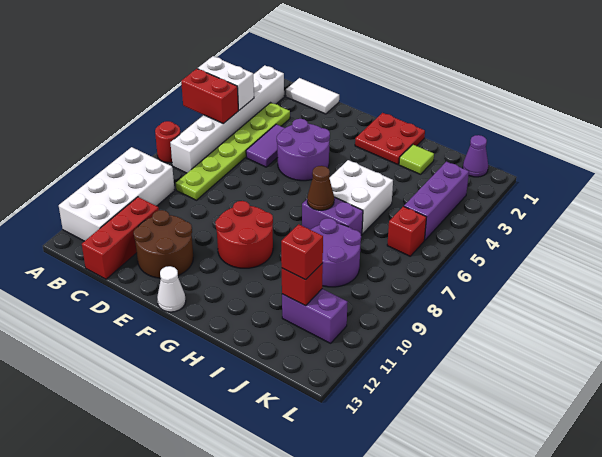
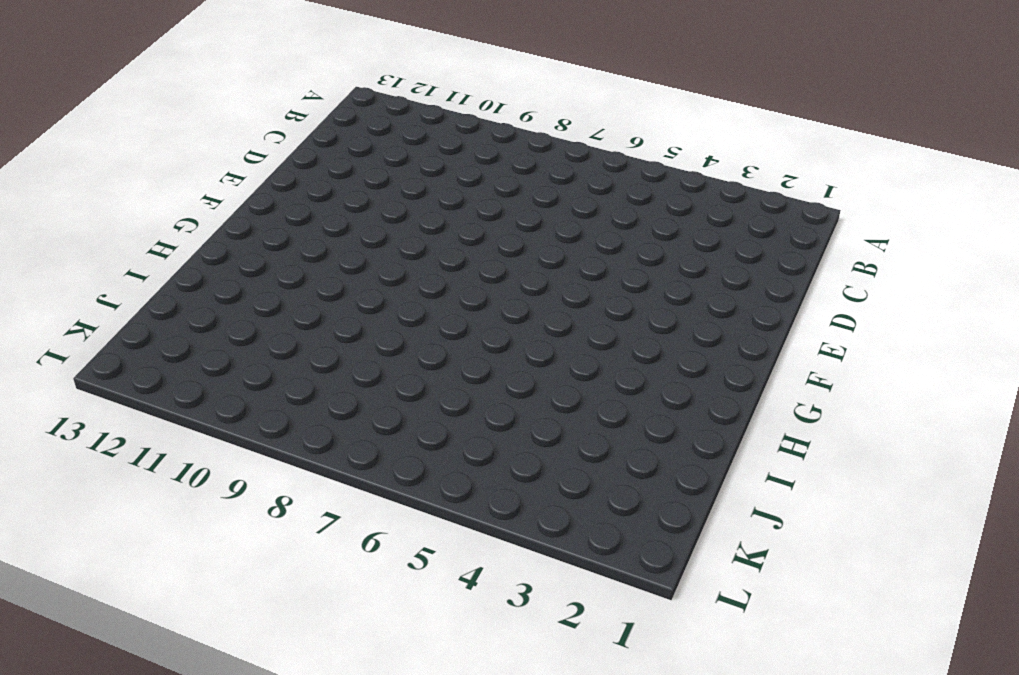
none -> red round brick A7 level 1
none -> white brick A9:B12 level 1
none -> white brick B2:B7 level 1

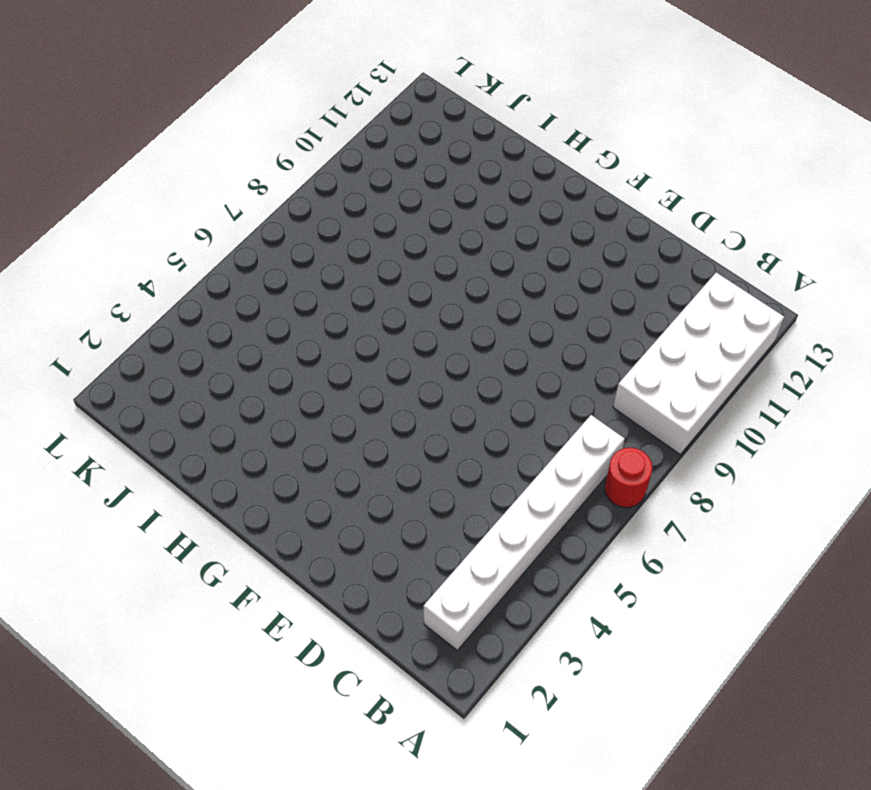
none -> white tile C1:D1 level 1
none -> lime plate C3:C8 level 1
none -> red brick C11:C13 level 1

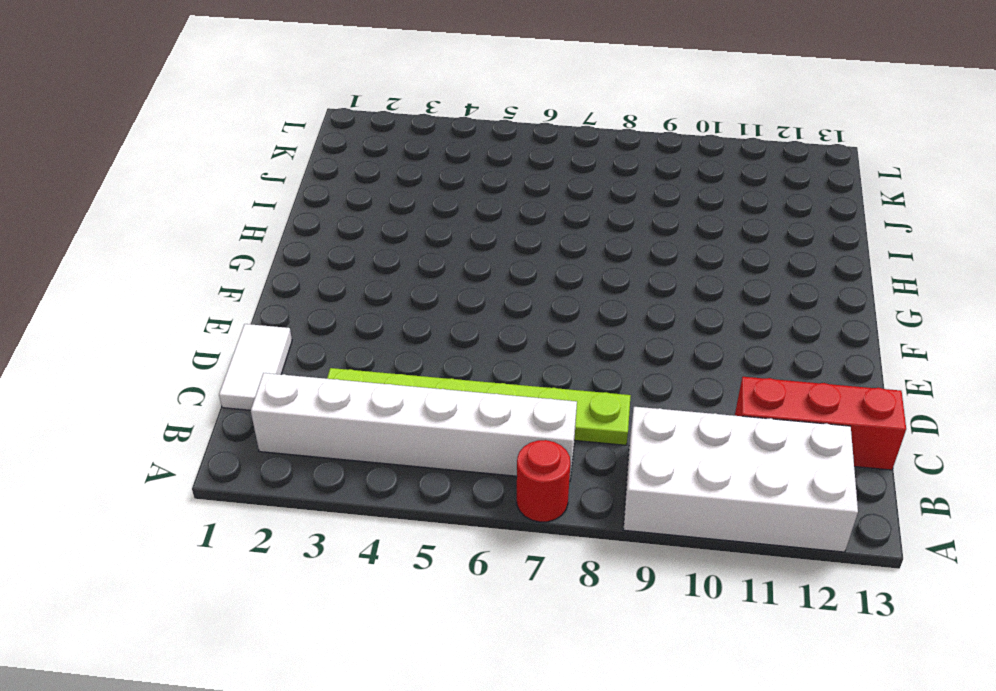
none -> purple tile D4:D5 level 1
none -> brown round brick D11:E12 level 1
none -> purple round brick E4:F5 level 1

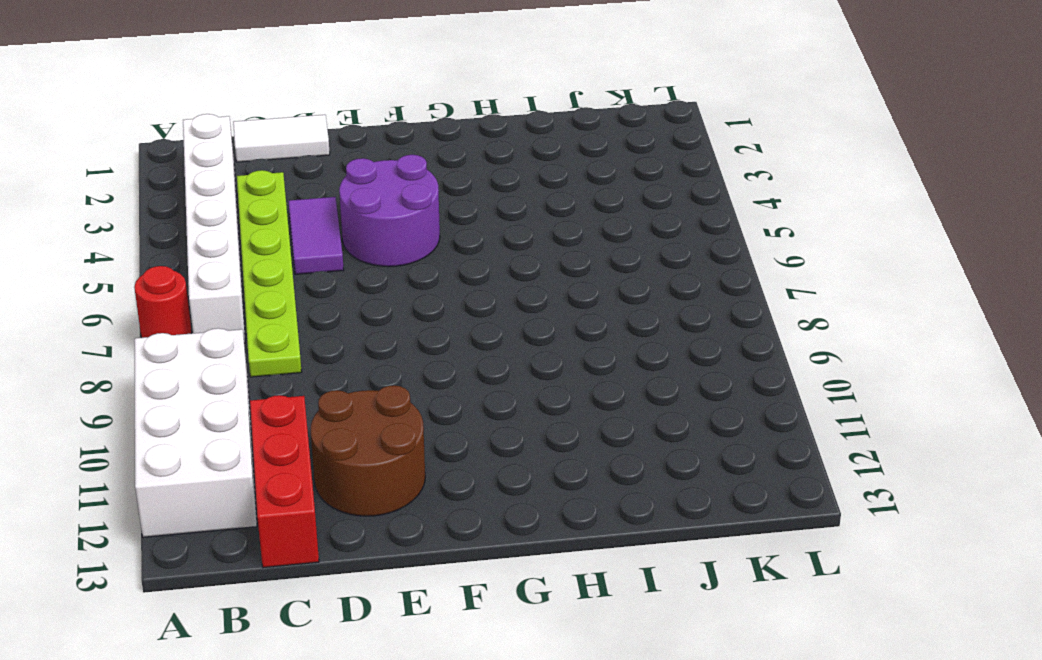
none -> red round brick F9:G10 level 1
none -> white cone F13 level 1
none -> red plate G1:H2 level 1

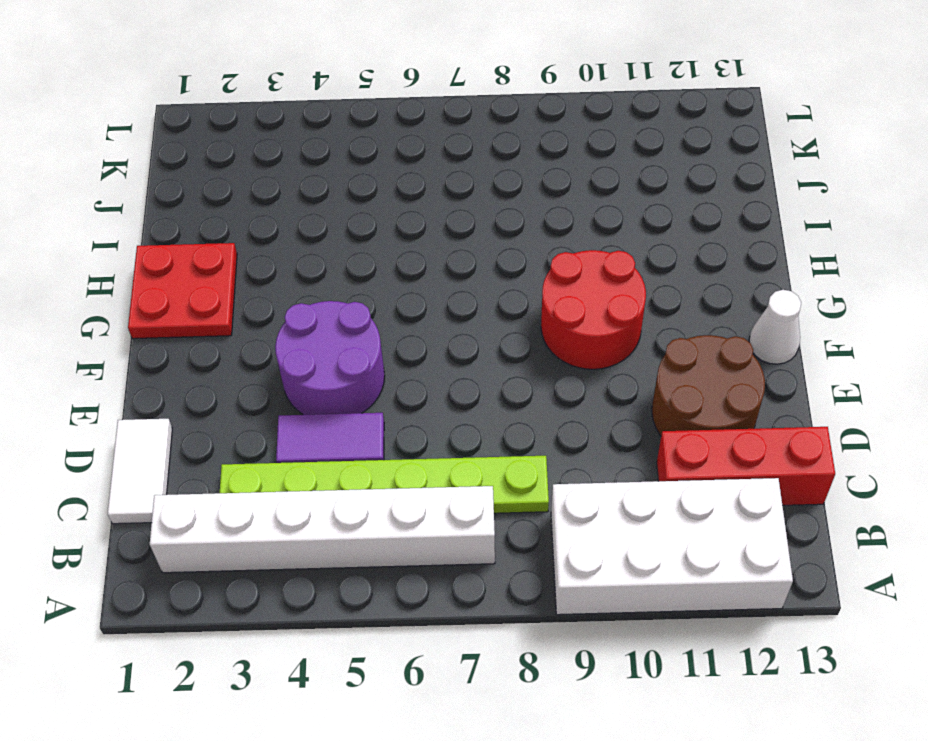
none -> red round brick A7 level 1
none -> white brick H5:I6 level 1
none -> purple brick H7:I7 level 1

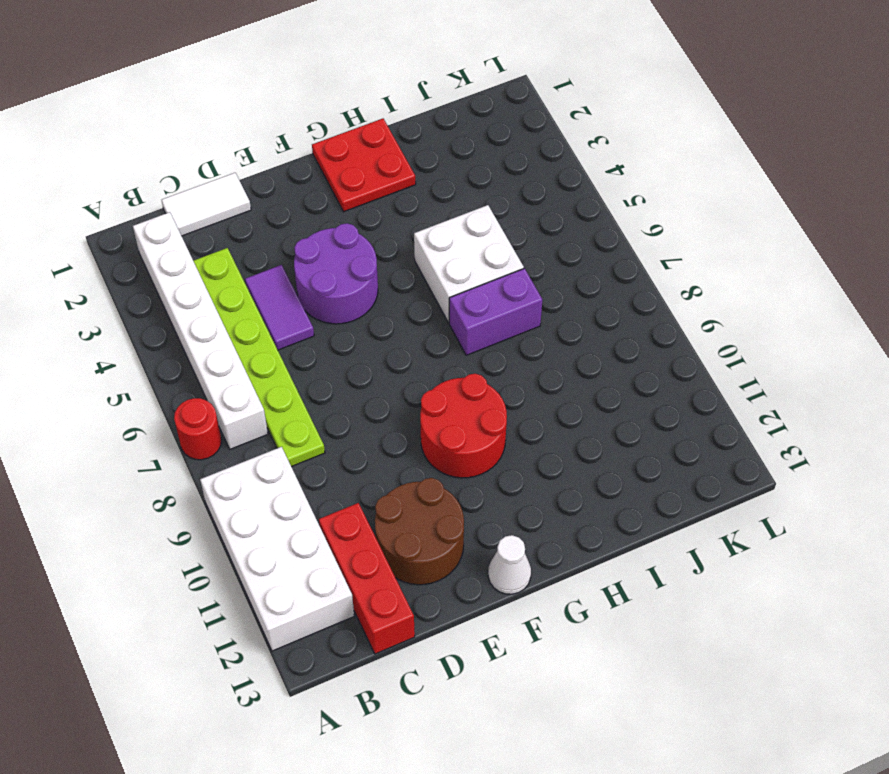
none -> lime tile I2 level 1
none -> purple round brick I8:J9 level 1
none -> purple brick J11:K11 level 1

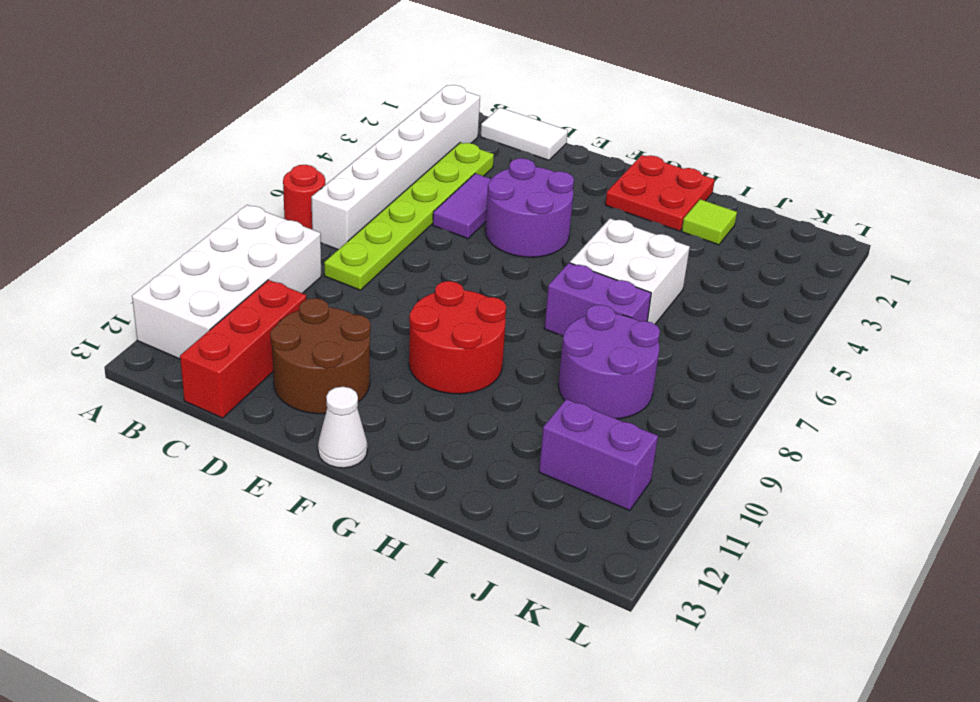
none -> purple cone K1 level 1
none -> purple brick K3:K5 level 1
none -> red brick K6 level 1

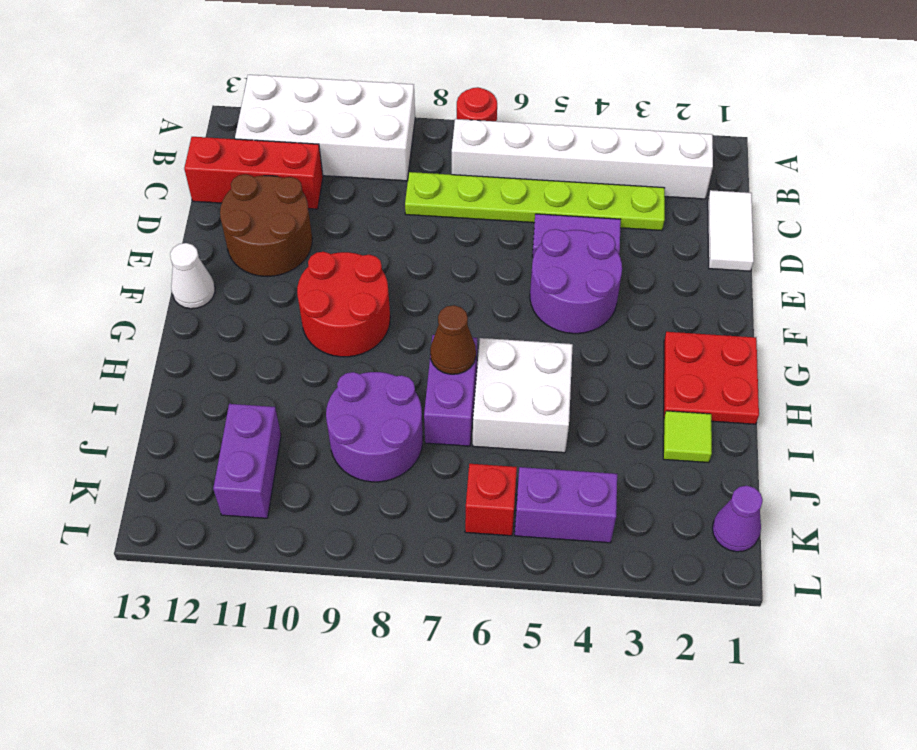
purple brick K4:K5 level 1 -> purple brick K3:K5 level 1
none -> white brick A4:B4 level 2
none -> red brick A5:B5 level 2
none -> red brick J11 level 2

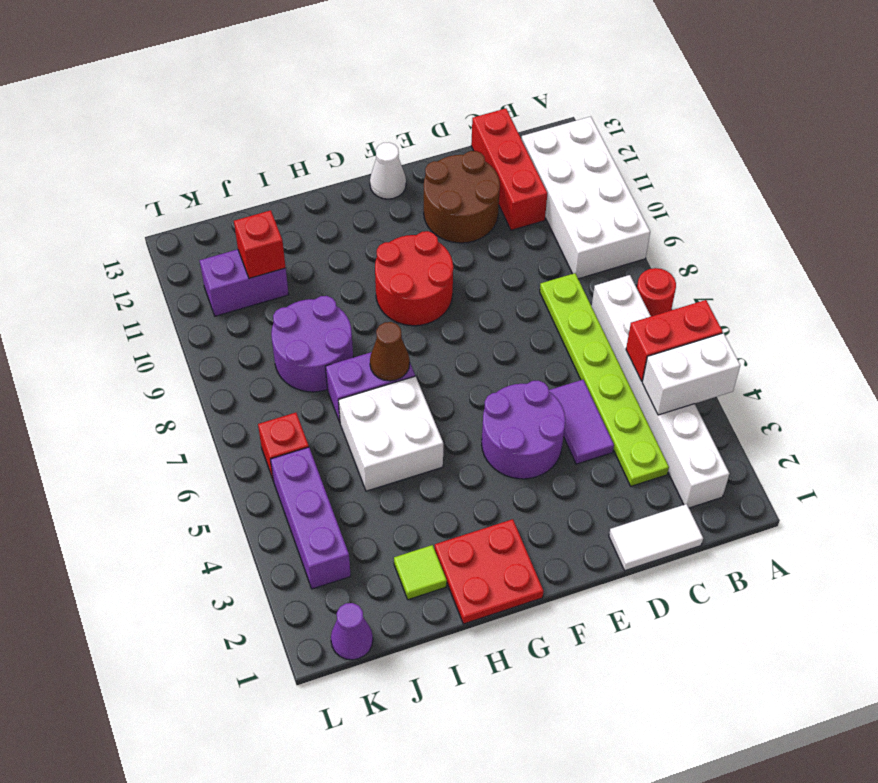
none -> red brick J11 level 3

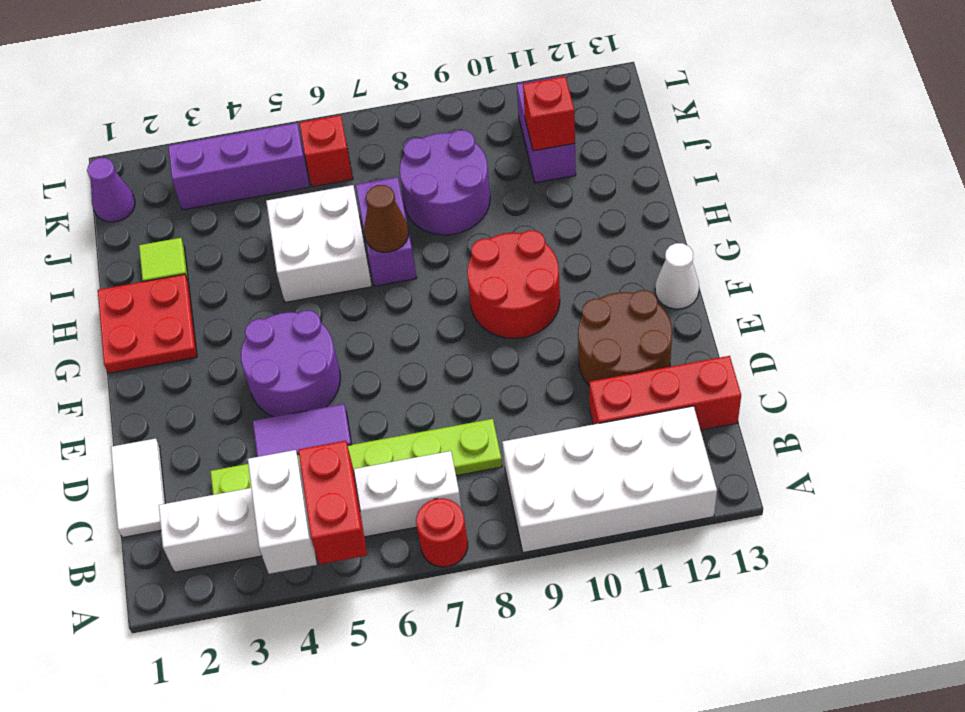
none -> red brick J11 level 3

